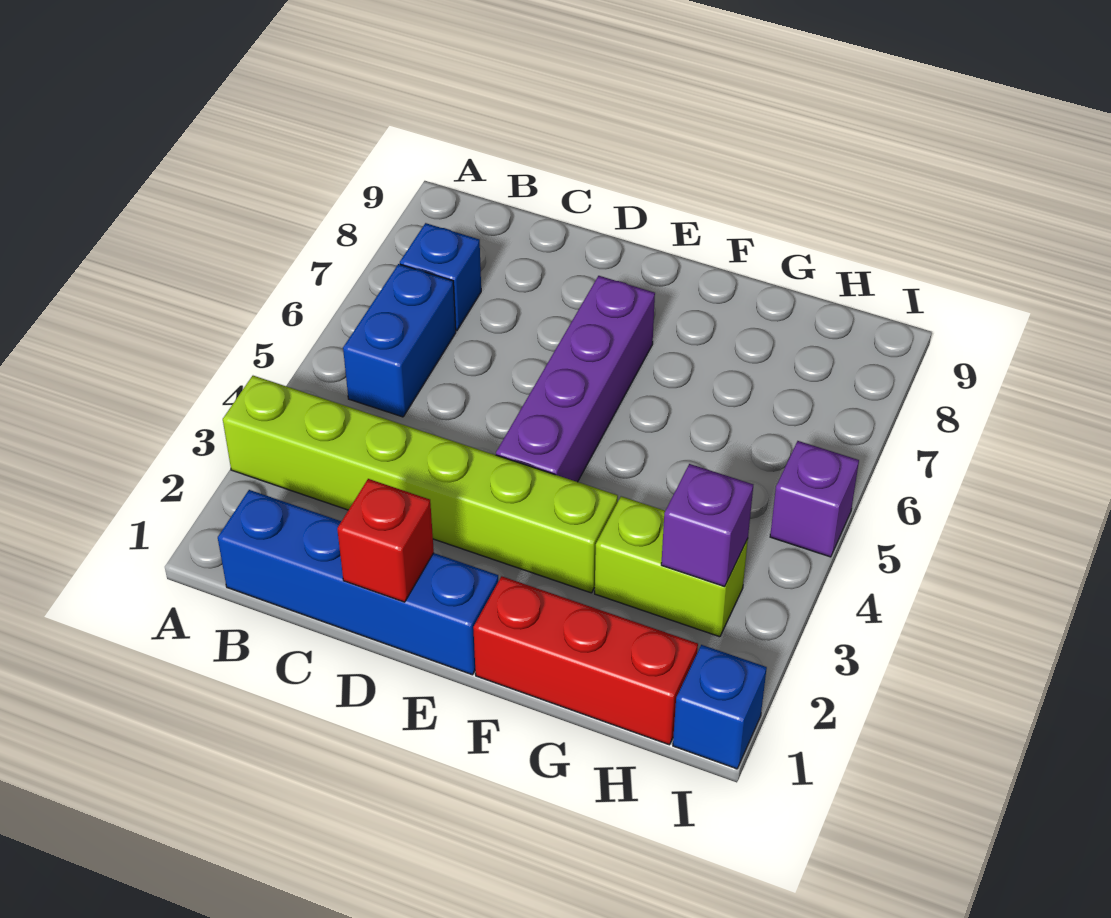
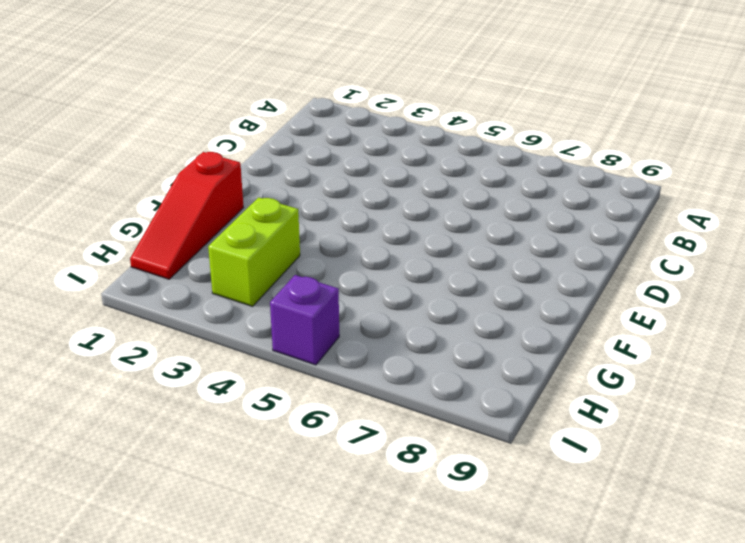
red slope F1:H1 level 1 top F -> red brick F1:H1 level 1
none -> lime brick A3:F3 level 1
none -> blue brick B1:E1 level 1

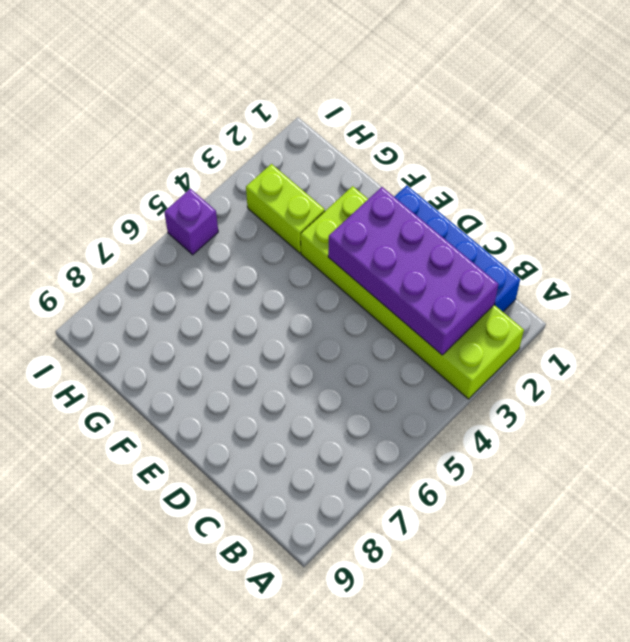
lime brick A2:F3 level 1 -> lime brick A3:F3 level 1
purple brick B2:E3 level 2 -> none
none -> blue brick B5:B6 level 1
none -> blue brick B7 level 1

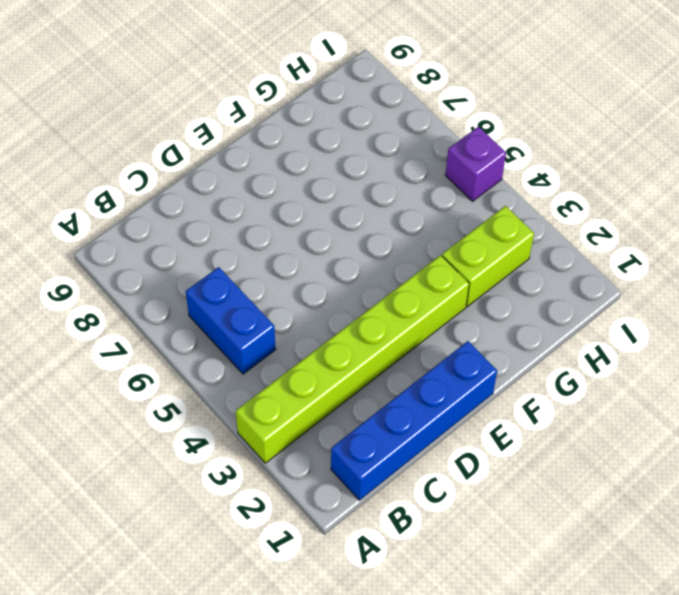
none -> blue brick B7 level 1
none -> purple brick E4:E7 level 1

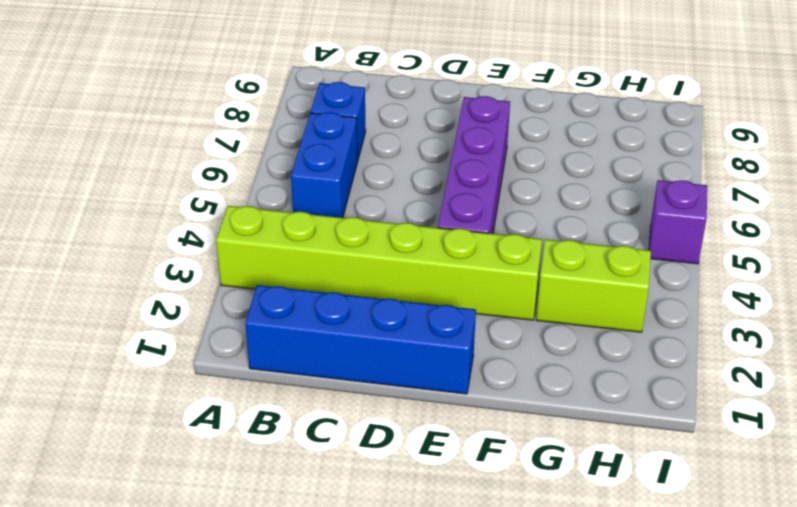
none -> red brick F1:H1 level 1
none -> blue brick I1 level 1

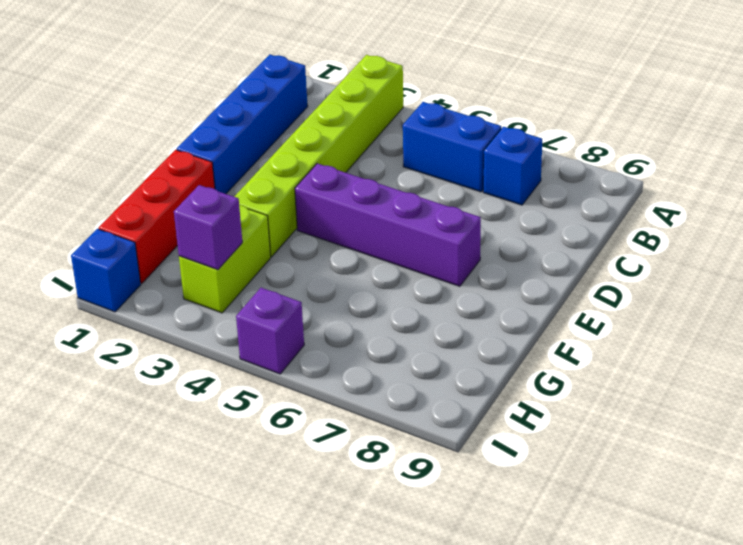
none -> red brick D1 level 2

